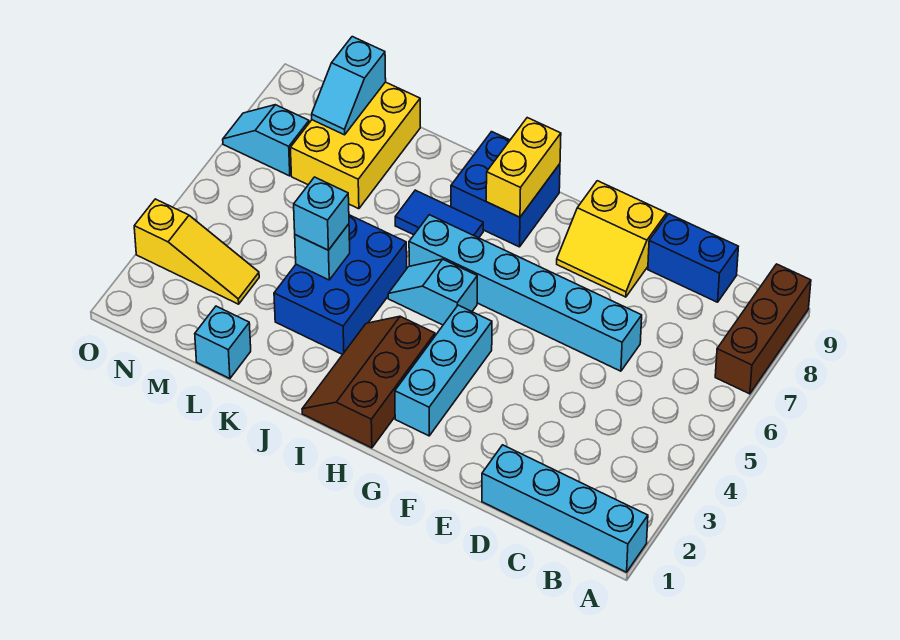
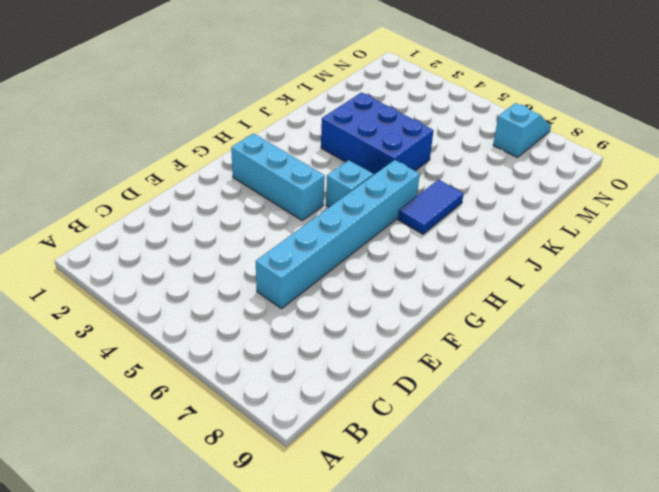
none -> cyan brick A1:D1 level 1
none -> brown brick A7:A9 level 1
none -> blue brick C9:D9 level 1

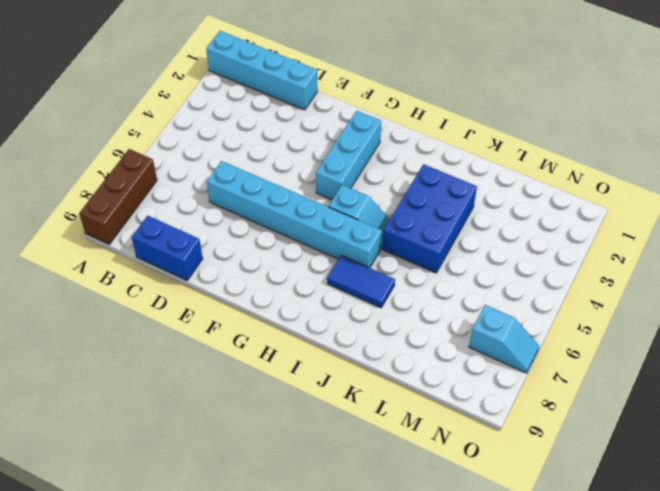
none -> yellow slope E8:F9 level 1 top 9
none -> brown slope H1:I3 level 1 top H
none -> blue brick H8:I9 level 1

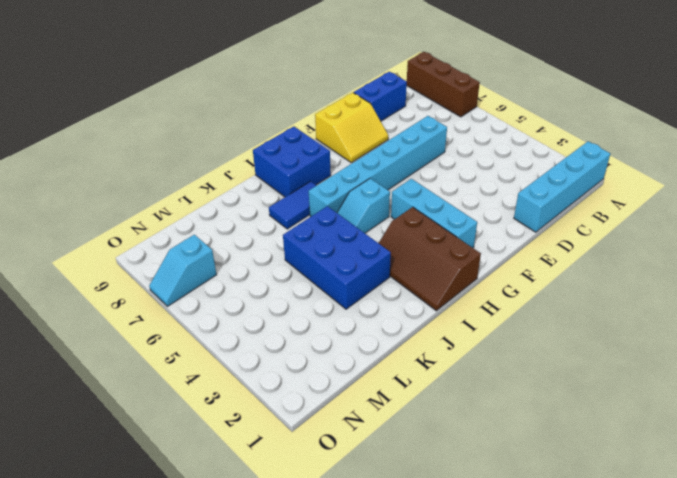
none -> cyan brick L1 level 1
none -> yellow brick L7:M9 level 1
none -> yellow slope M3:O3 level 1 top O

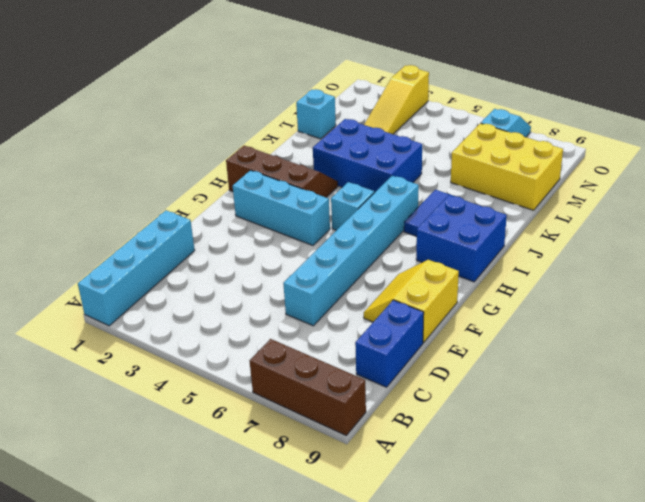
none -> yellow brick H8:H9 level 2
none -> cyan brick K4 level 2
none -> cyan slope M8:M9 level 2 top 9

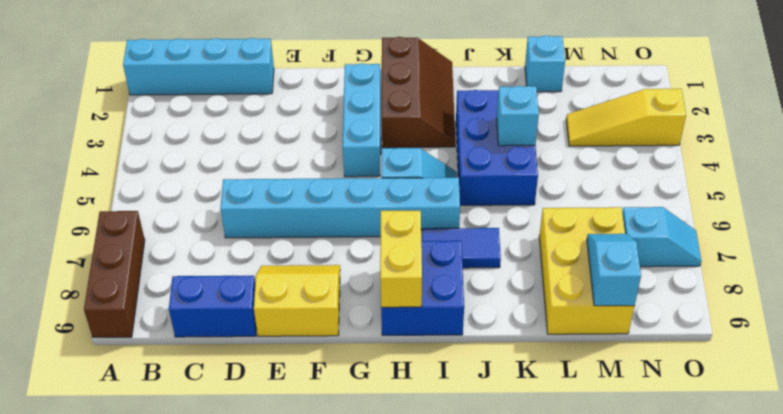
none -> cyan brick K4 level 3

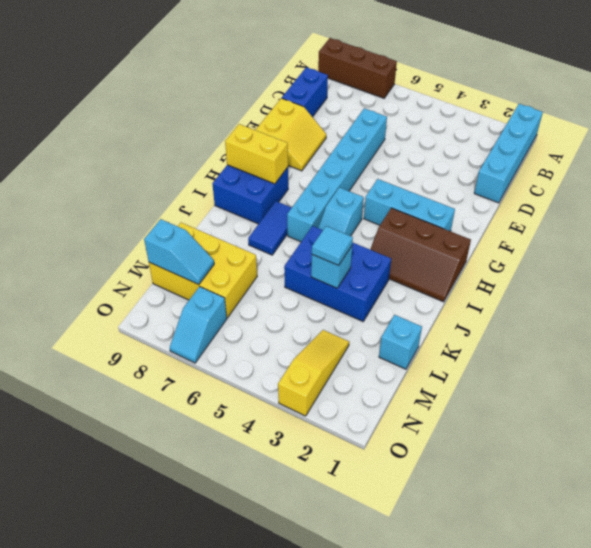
cyan tile K4 level 3 -> cyan brick K4 level 3

